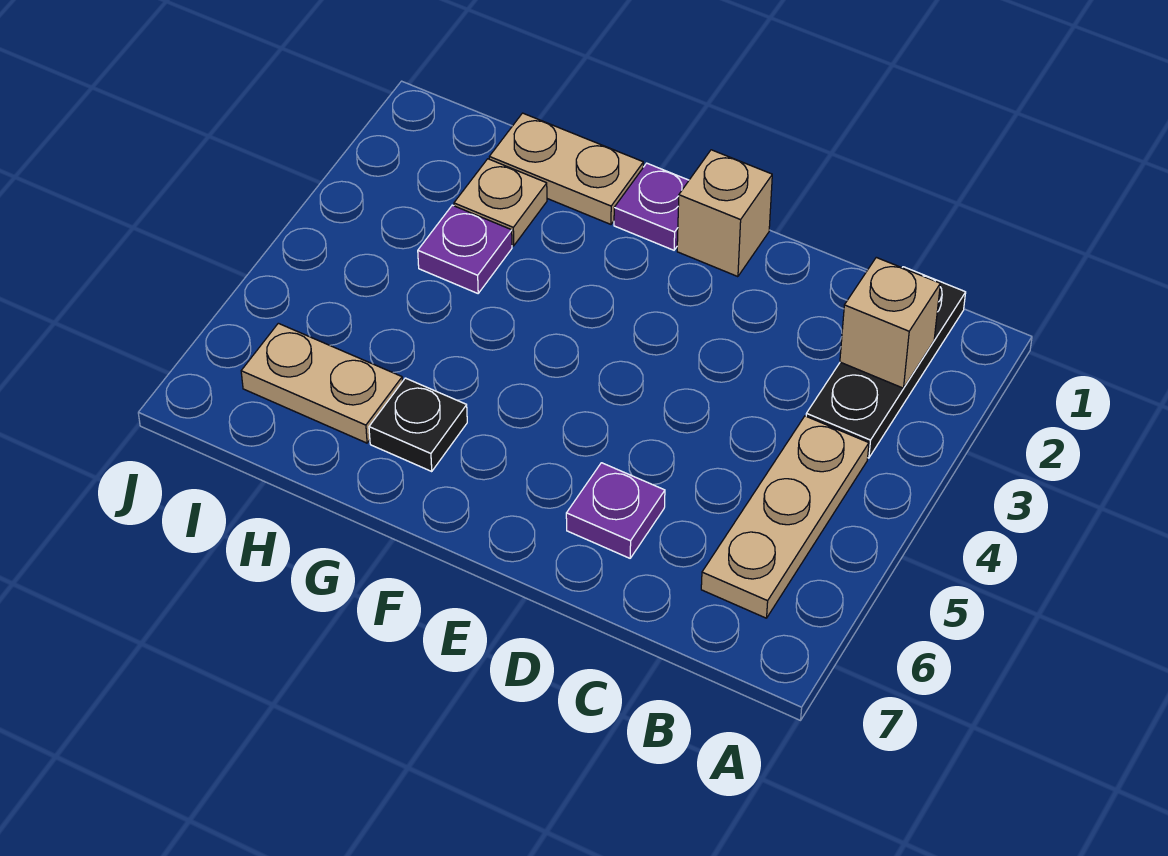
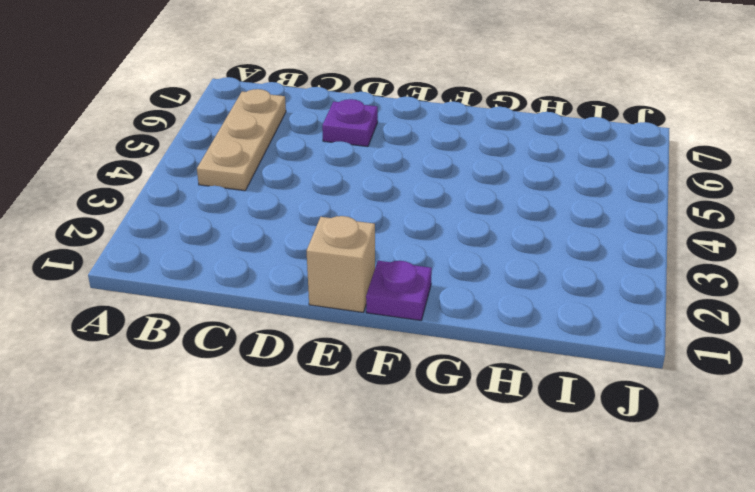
none -> black plate B1:B3 level 1
none -> tan plate G1:H1 level 1

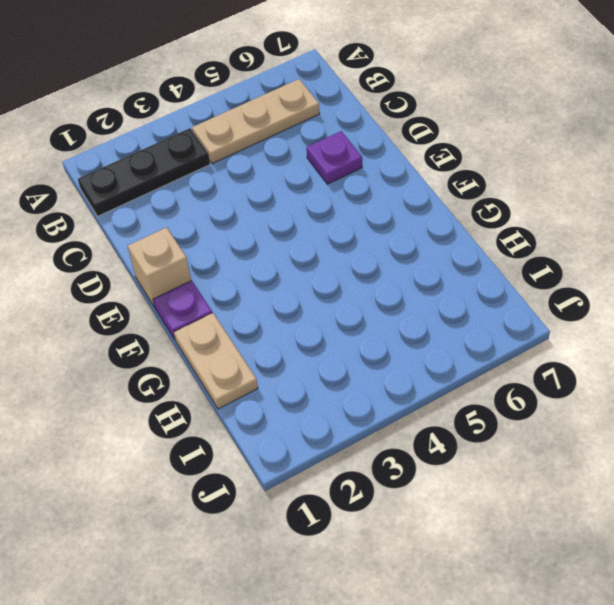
none -> black plate G6 level 1
none -> tan plate H2 level 1

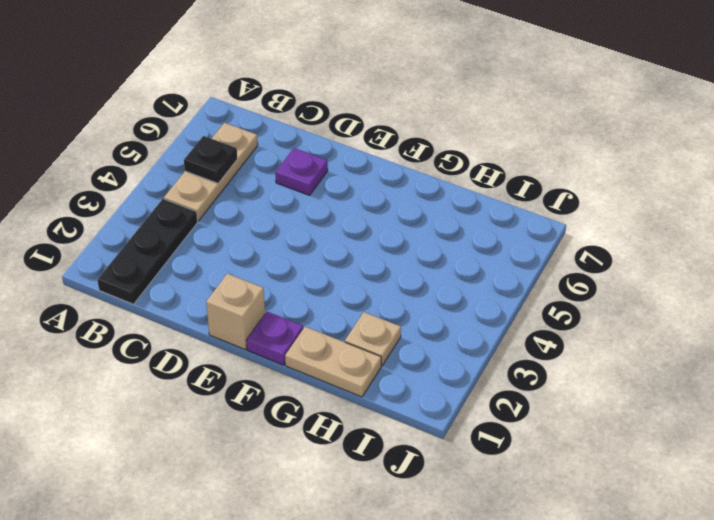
black plate B5 level 2 -> black plate G6 level 1
none -> purple plate H3 level 1
none -> tan plate H6:I6 level 1

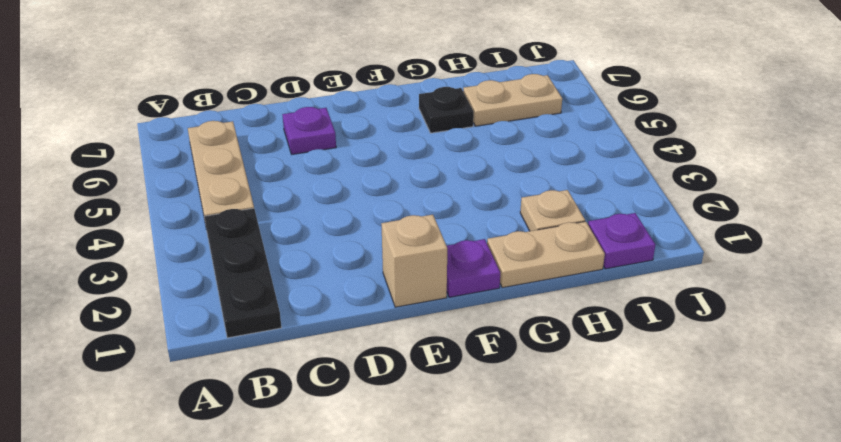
purple plate I1 level 1 -> purple plate H3 level 1
none -> tan brick B2 level 2

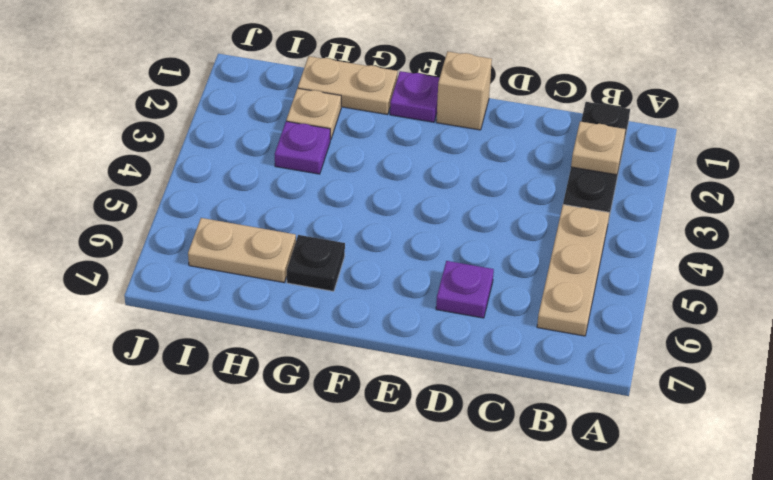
tan plate B2 level 2 -> tan brick B2 level 2

